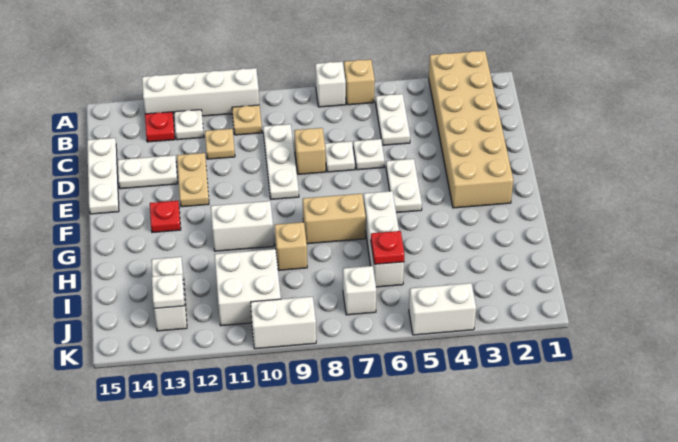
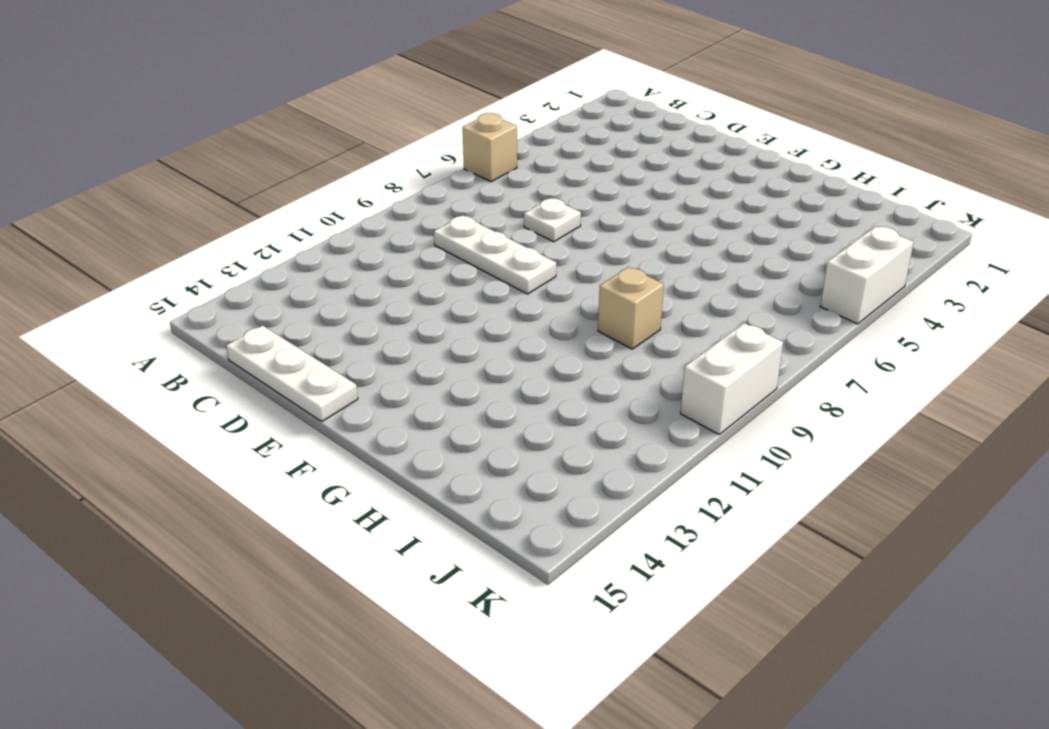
none -> tan brick A2:F3 level 1
none -> white brick A7 level 1
none -> white brick A10:A13 level 1

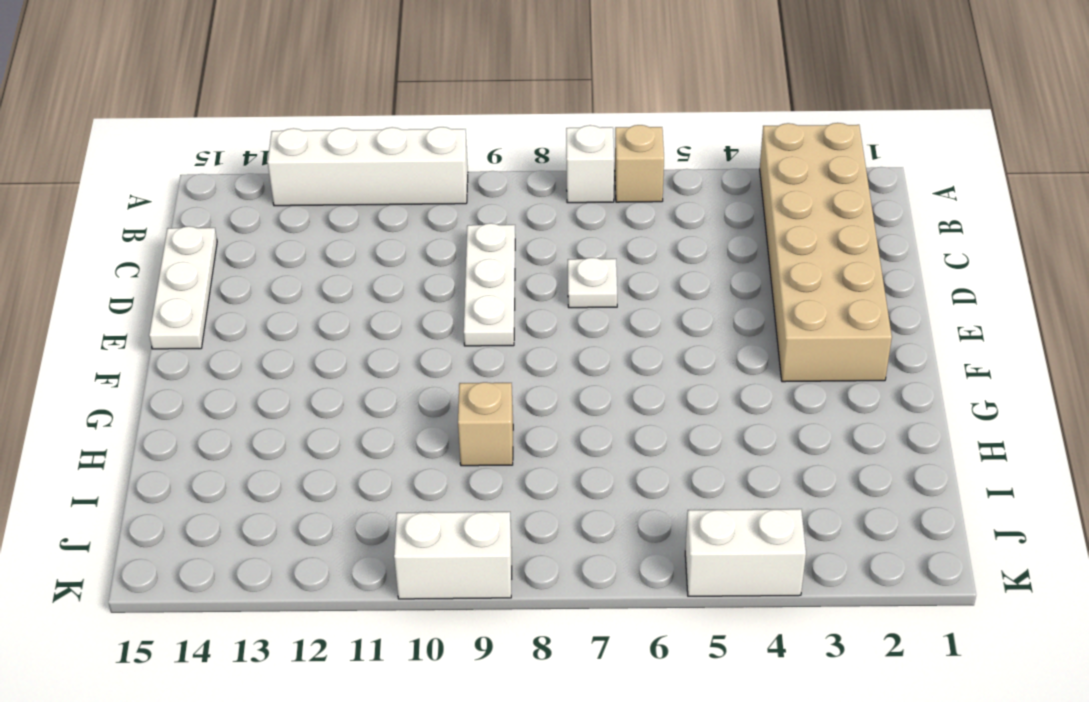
none -> white plate B5:C5 level 1
none -> tan plate B10 level 1
none -> white plate B12 level 1

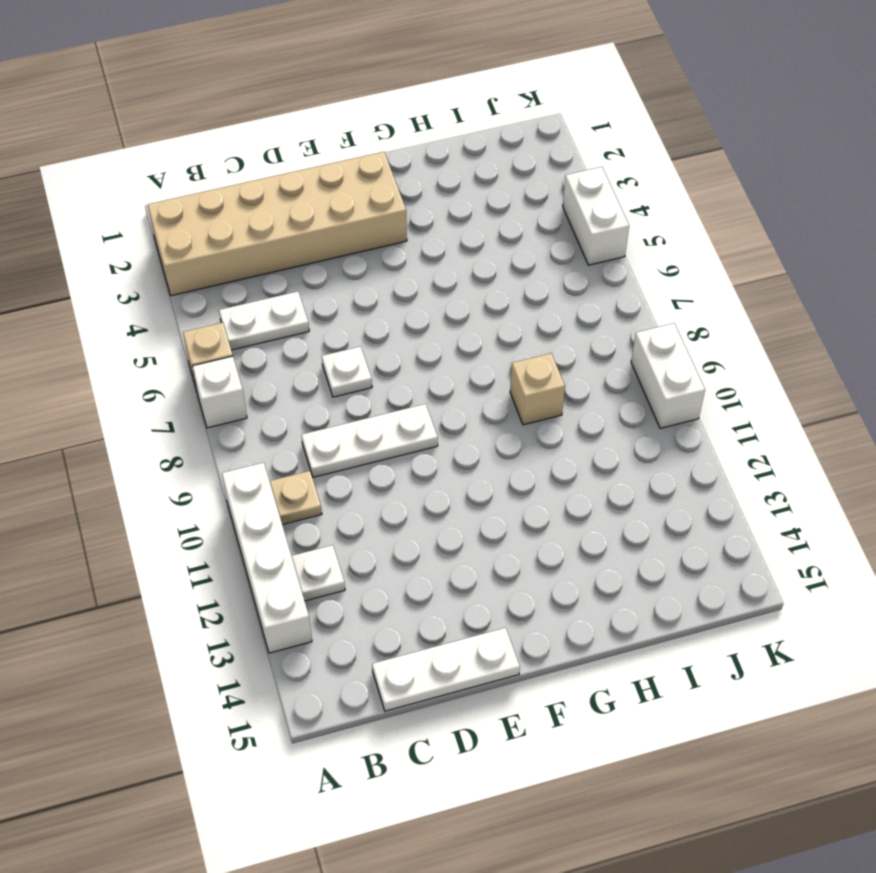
none -> red plate B13 level 1
none -> tan plate C11 level 1
none -> white plate D6 level 1

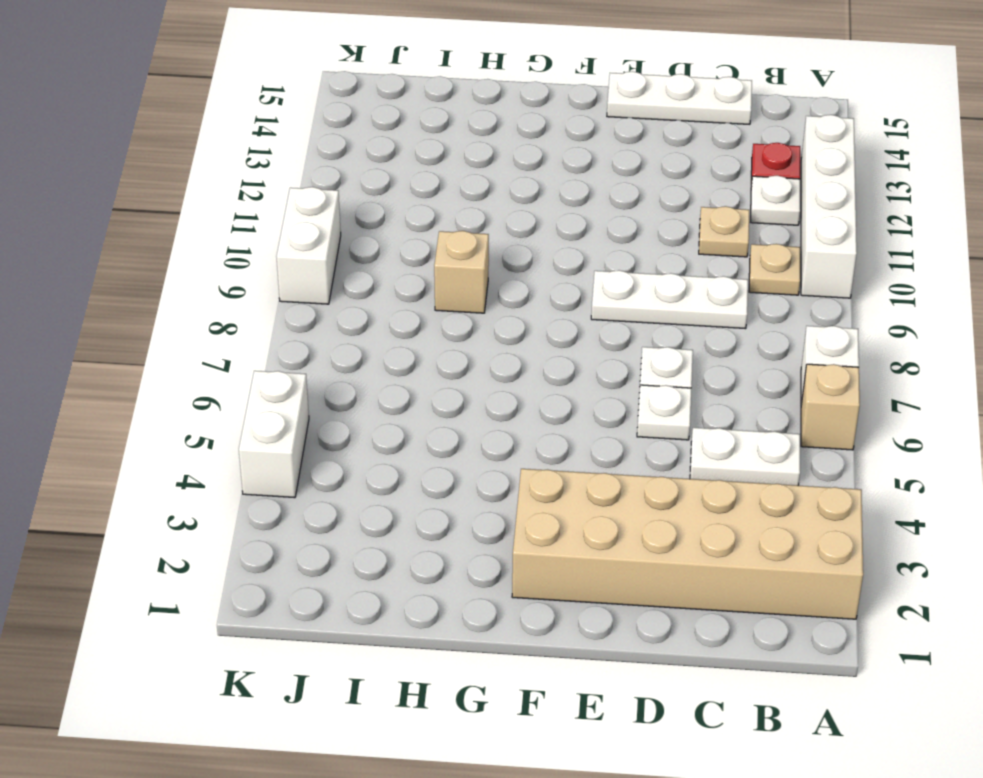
none -> tan brick D8 level 1
none -> tan plate D12:E12 level 1
none -> white plate D13:D14 level 1

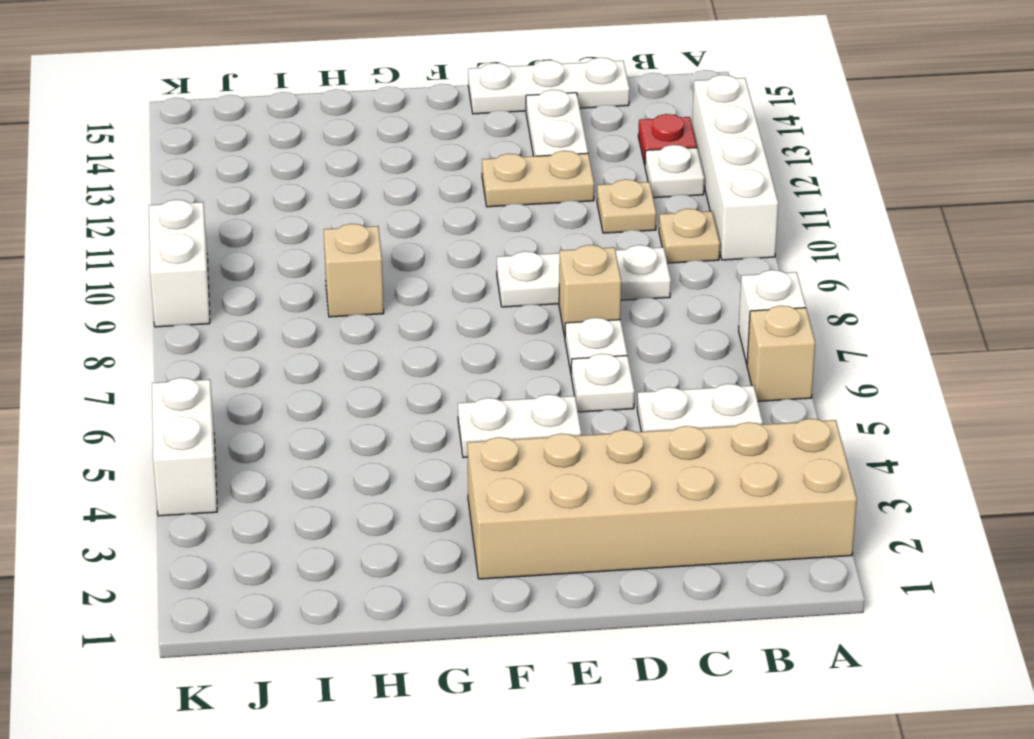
none -> red plate F13 level 1
none -> white brick G6:I6 level 1
none -> tan brick G7:G8 level 1

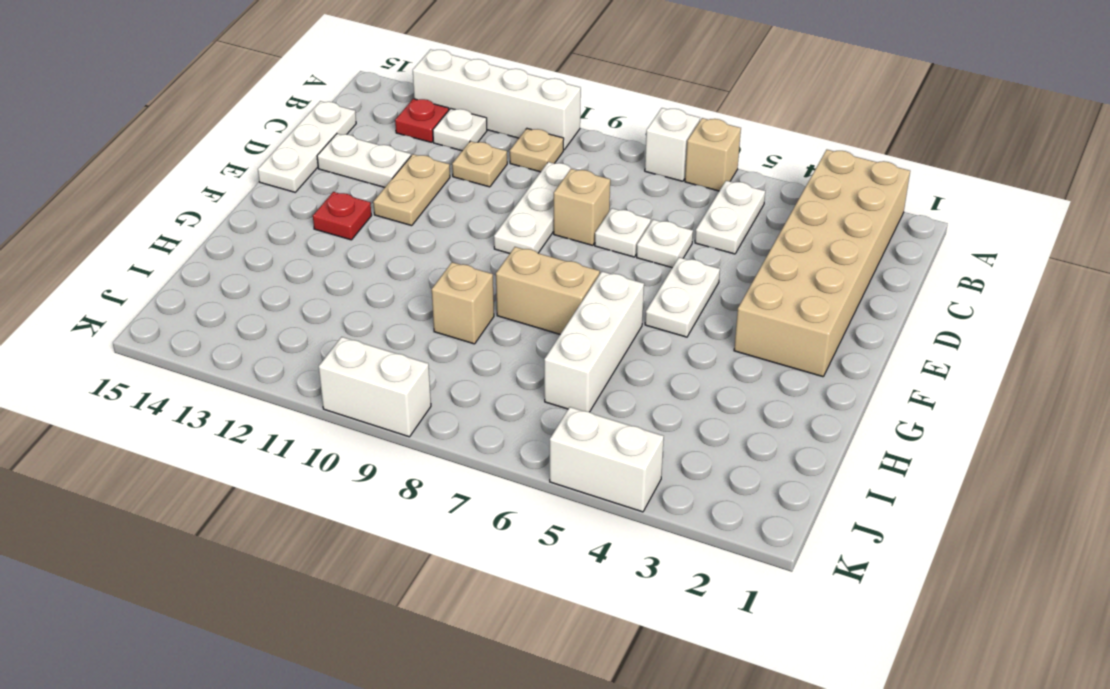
none -> white brick G10:G11 level 1
none -> white brick I10:J11 level 1
none -> white brick I13:J13 level 1

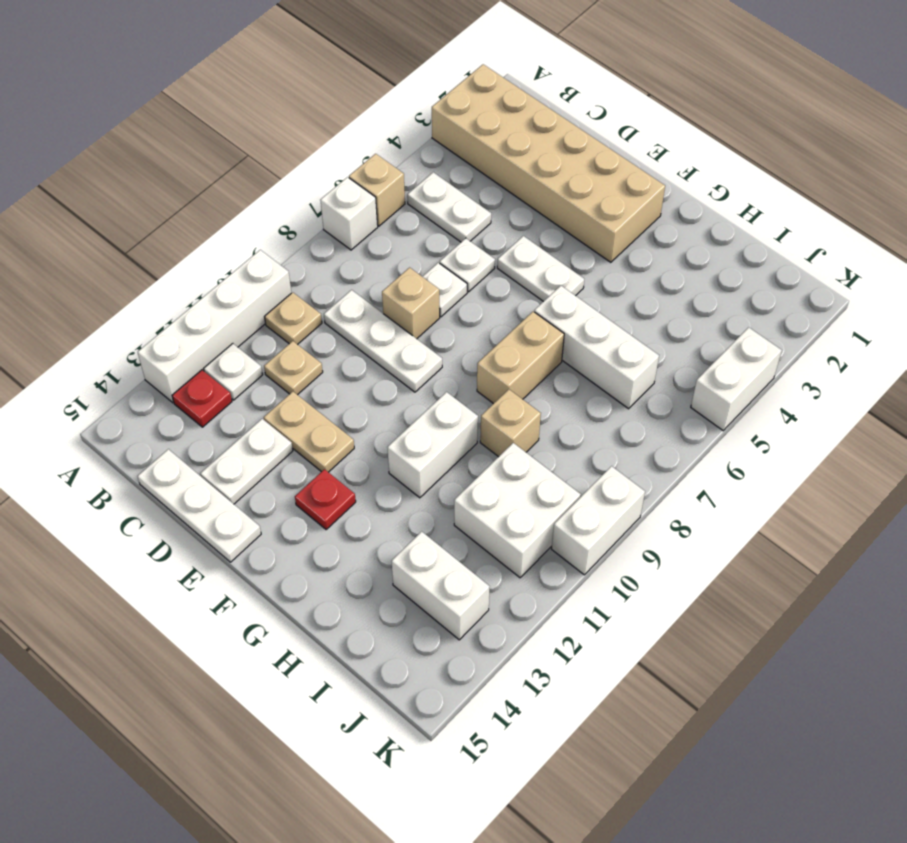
none -> white brick J7 level 1
none -> red plate I6 level 2
none -> white plate J13 level 2

